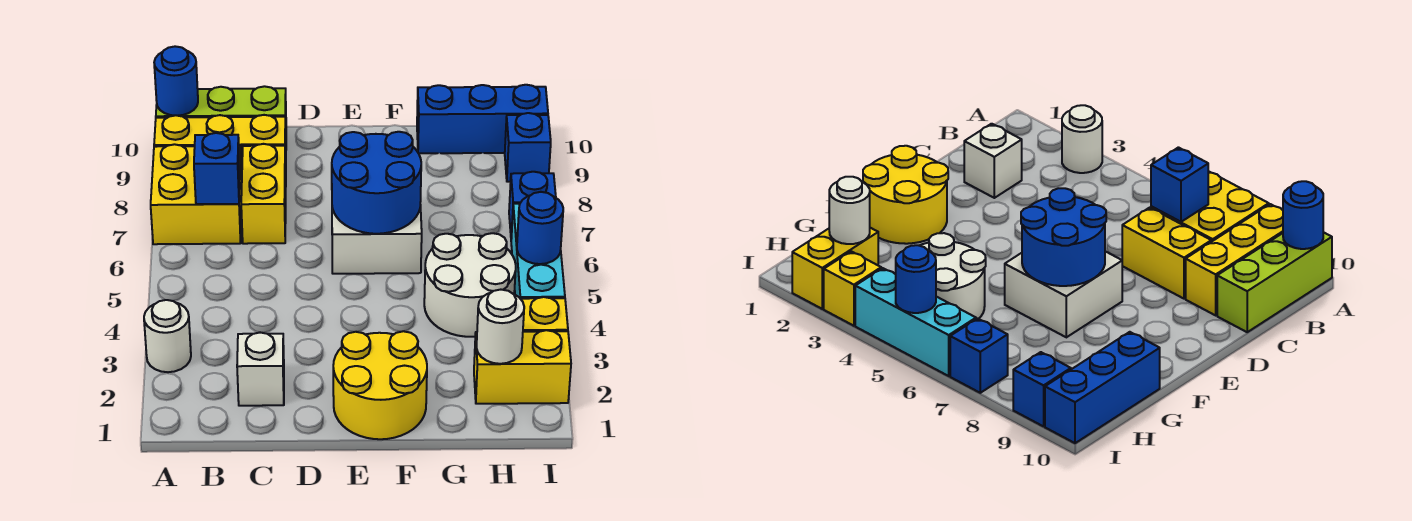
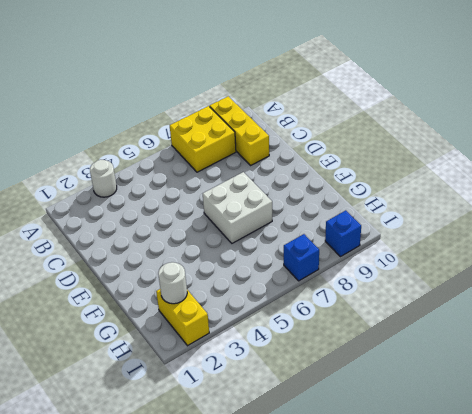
none -> lime brick A10:C10 level 1
none -> white brick C2 level 1
none -> yellow brick C7:C8 level 1

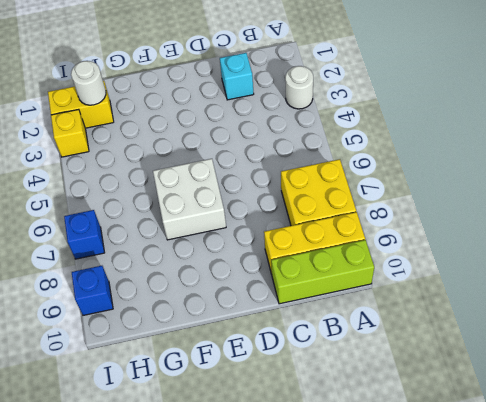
cyan brick C2 level 1 -> white brick C2 level 1
none -> yellow brick C7:C8 level 1
none -> yellow round brick E1:F2 level 1
none -> white round brick G4:H5 level 1

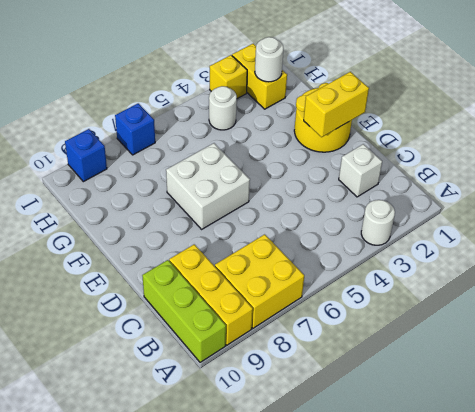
yellow brick E1:E2 level 2 -> yellow brick C7:C8 level 1
white round brick H4 level 1 -> white round brick G4:H5 level 1
none -> blue brick G10:I10 level 1
none -> cyan brick I4:I6 level 1
none -> blue round brick A10 level 2

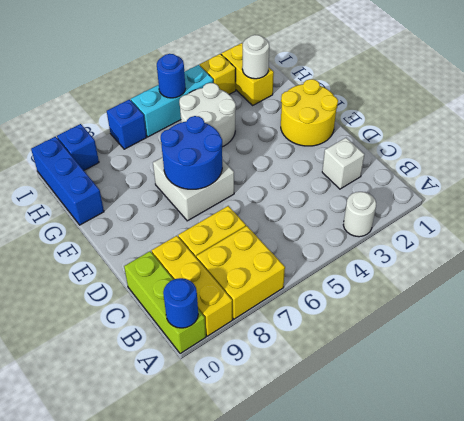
none -> blue brick B7 level 2

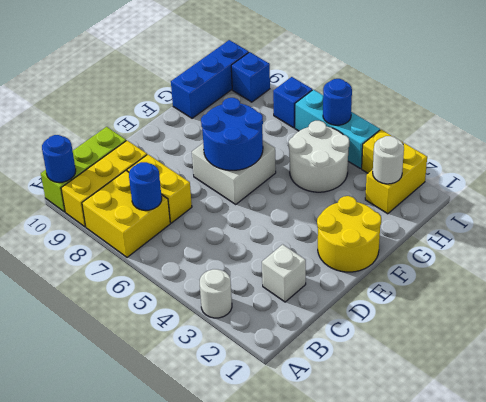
blue round brick B7 level 2 -> blue brick B7 level 2

